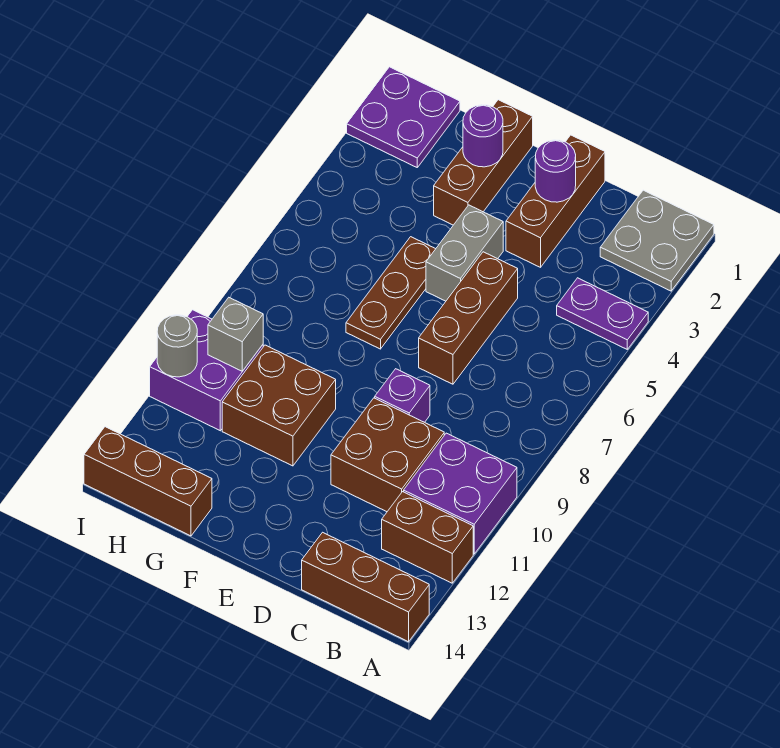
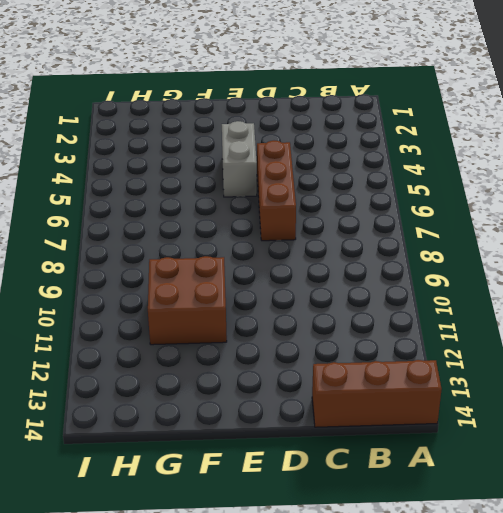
none -> grey plate A1:B2 level 1
none -> purple plate A4:B4 level 1
none -> purple brick A10:B11 level 1

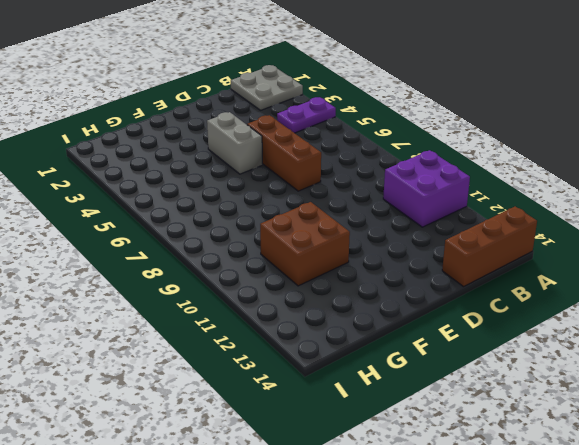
none -> brown brick A12:B12 level 1
none -> brown brick C10:D11 level 1
none -> brown brick D1:D3 level 1

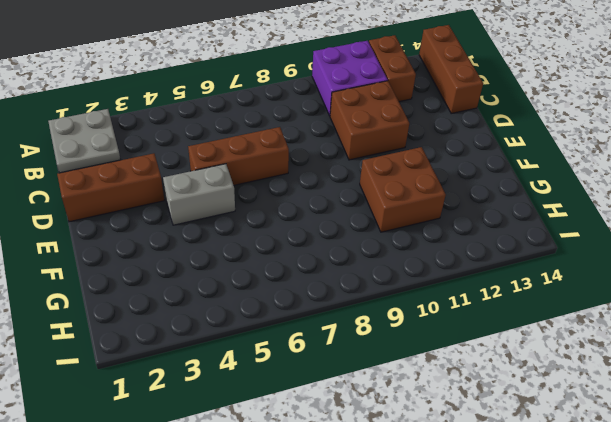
none -> purple plate A4:B4 level 1
none -> purple brick D9 level 1
none -> brown brick F1:F3 level 1

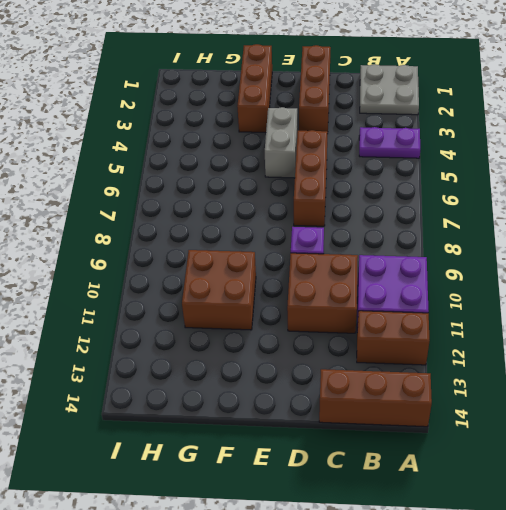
none -> brown plate F5:F7 level 1
none -> brown brick G14:I14 level 1
none -> purple plate H1:I2 level 1

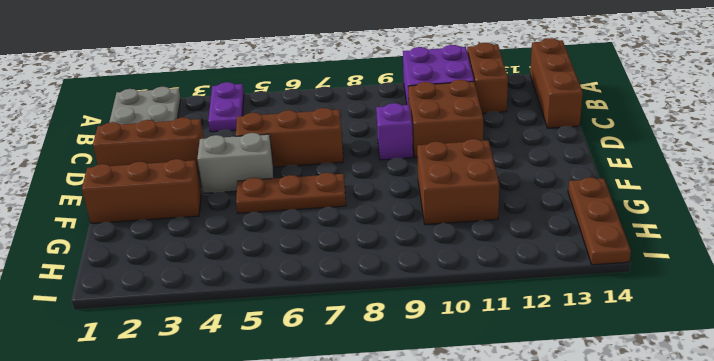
brown plate G14:I14 level 1 -> brown brick G14:I14 level 1
none -> purple plate H1:I2 level 1
none -> purple brick H10:I11 level 1
none -> purple round brick D2 level 2

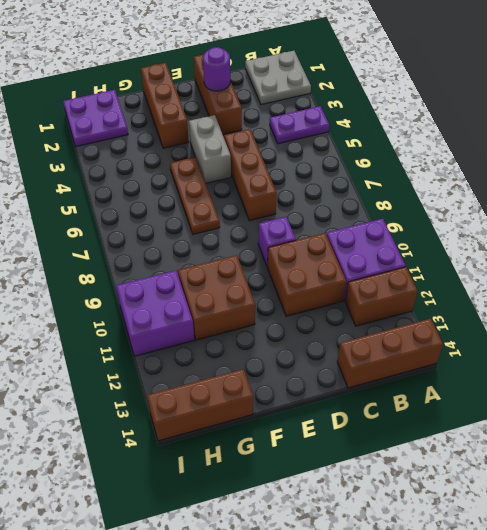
none -> purple round brick F2 level 2
none -> grey brick H10 level 2
none -> grey round brick I11 level 2

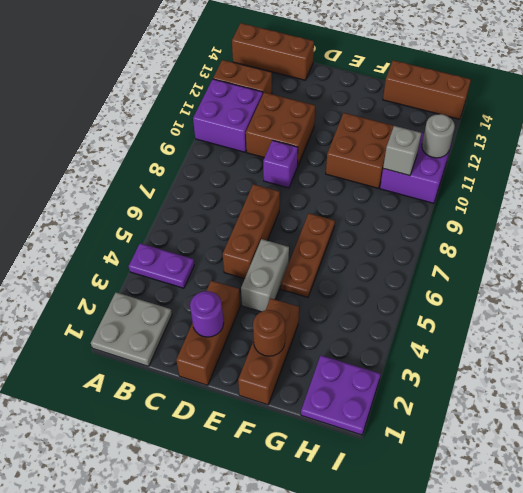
brown round brick F2 level 2 -> purple round brick F2 level 2

